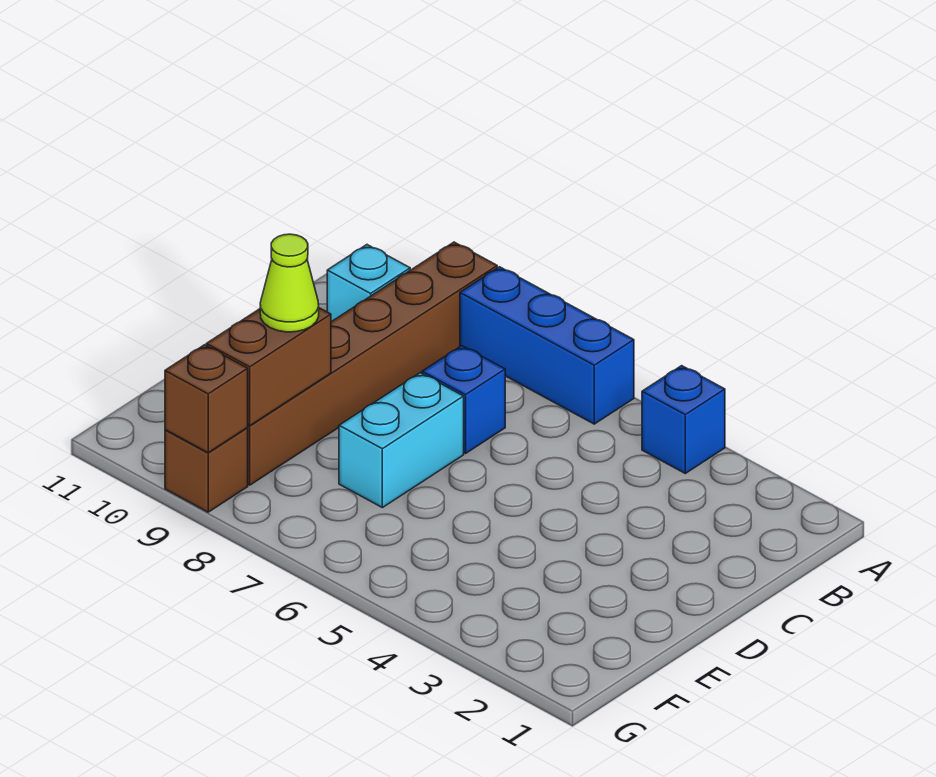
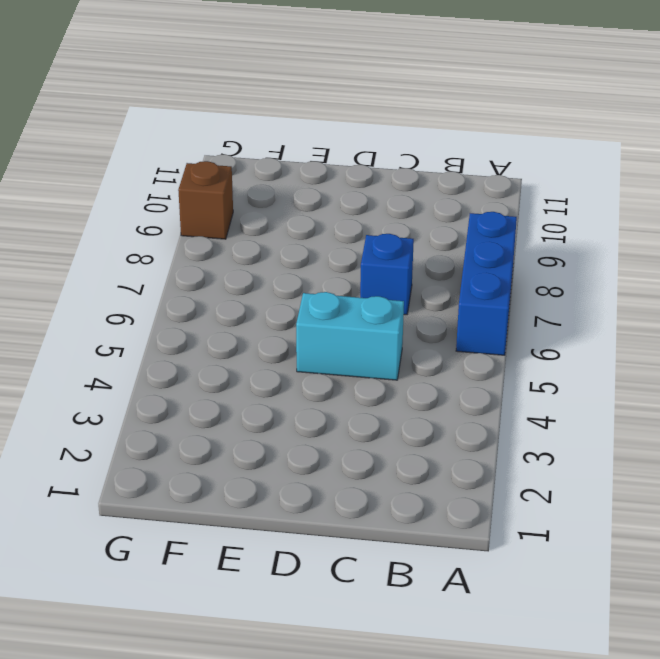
cyan brick C5:D5 level 1 -> cyan brick D7:E7 level 1
none -> blue brick A4 level 1
none -> brown brick A9:F9 level 1

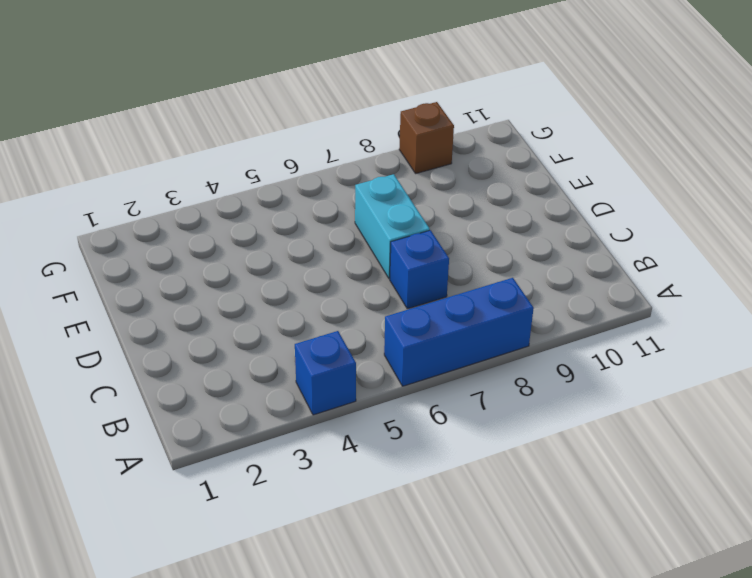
none -> brown brick A9:F9 level 1
none -> cyan brick B10 level 1

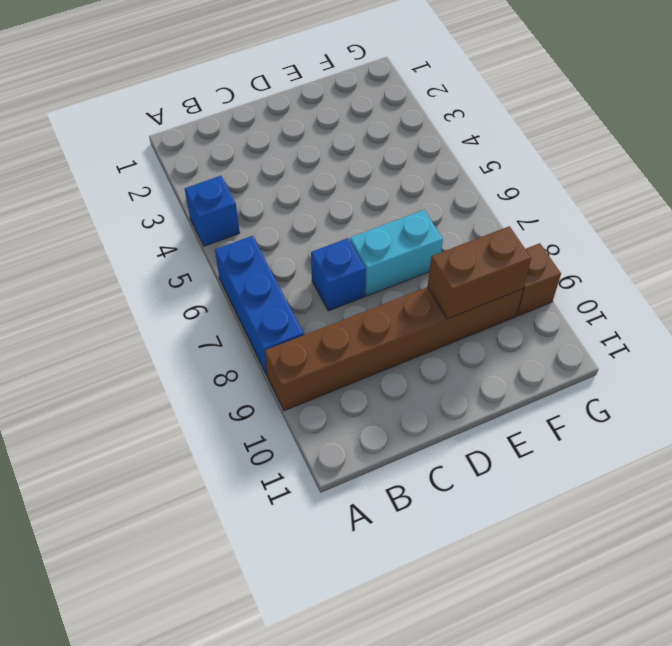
none -> cyan brick B10 level 1
none -> brown brick G9 level 2

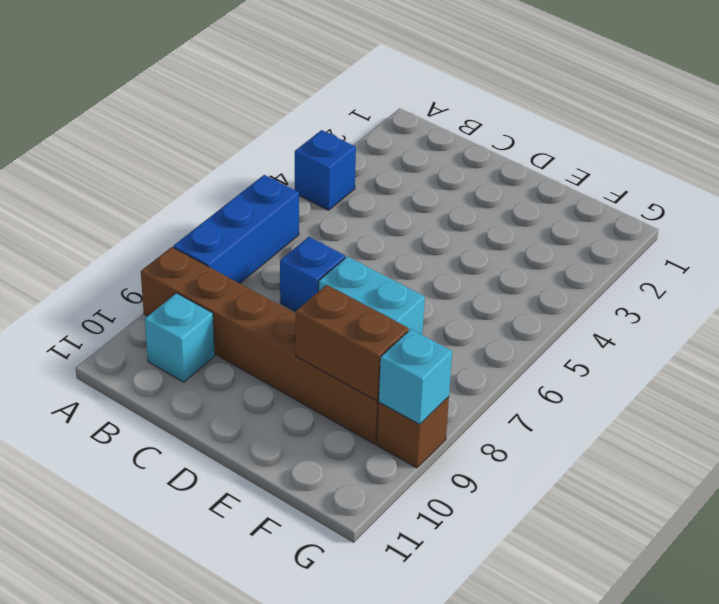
cyan brick G9 level 2 -> brown brick G9 level 2
none -> lime cone E9 level 3

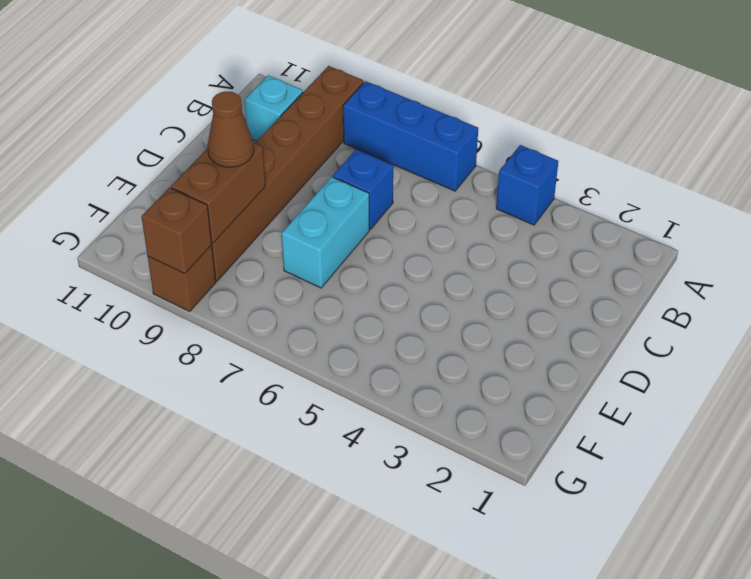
brown cone E9 level 3 -> lime cone E9 level 3

